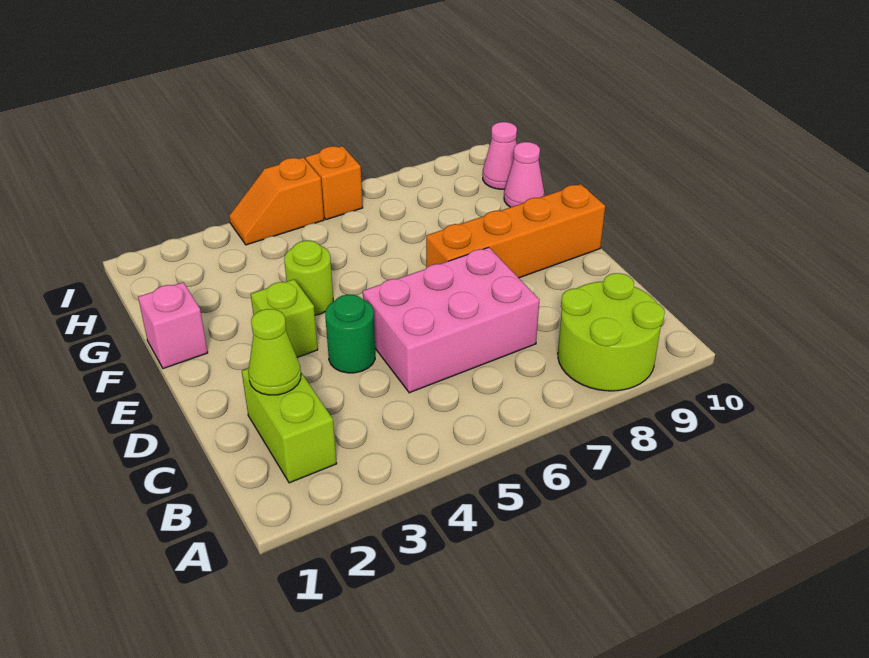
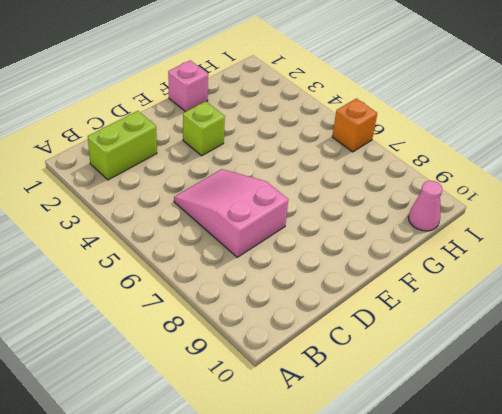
pink slope C5:D7 level 1 top 7 -> pink brick C5:D7 level 1
none -> lime round brick A8:B9 level 1
none -> green round brick D4 level 1
none -> orange brick E7:E10 level 1

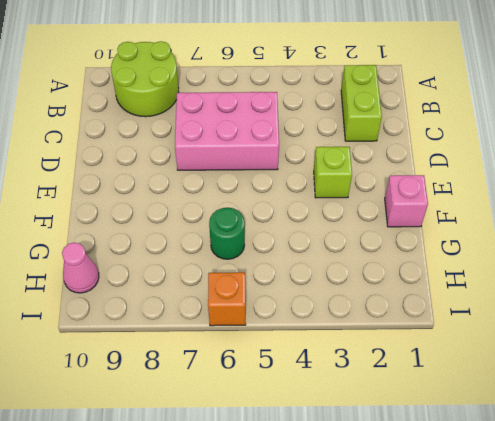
green round brick G6 level 1 -> green round brick D4 level 1
none -> orange brick E7:E10 level 1
none -> lime round brick F4 level 1
none -> pink cone G10 level 1

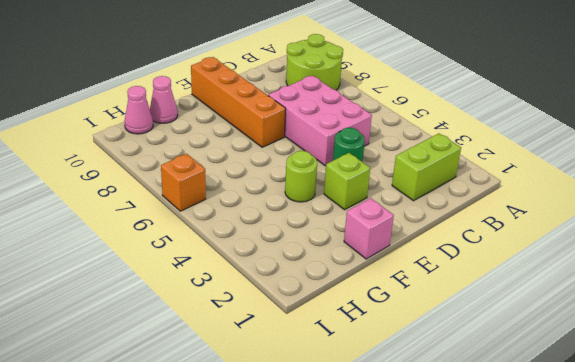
none -> orange slope I4:I5 level 1 top 5
none -> lime cone C2 level 2

